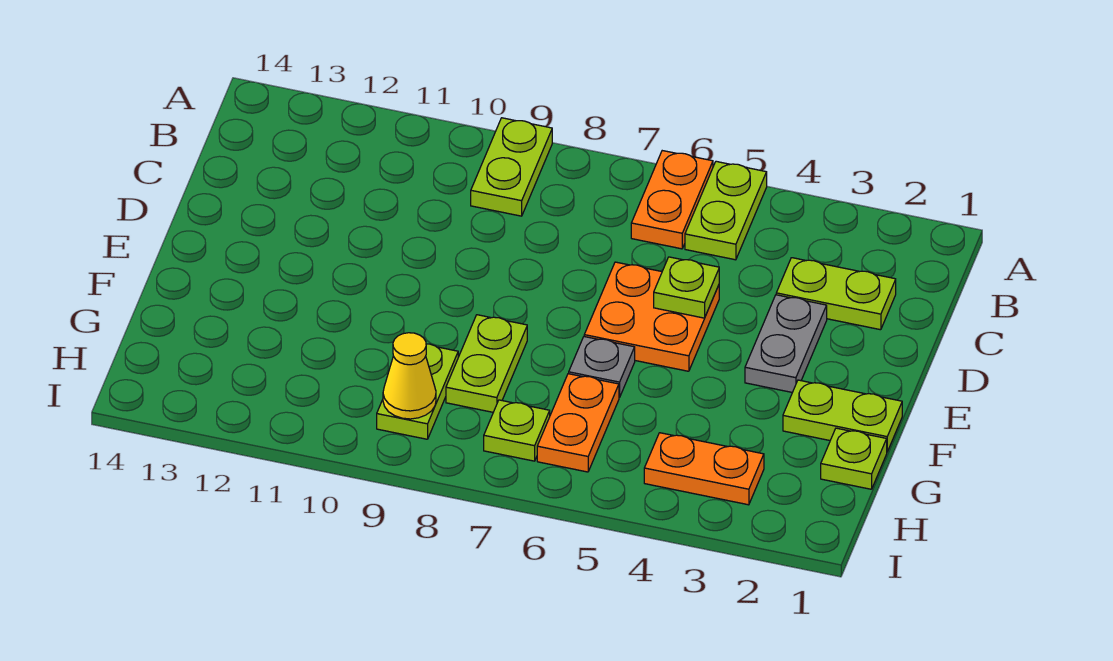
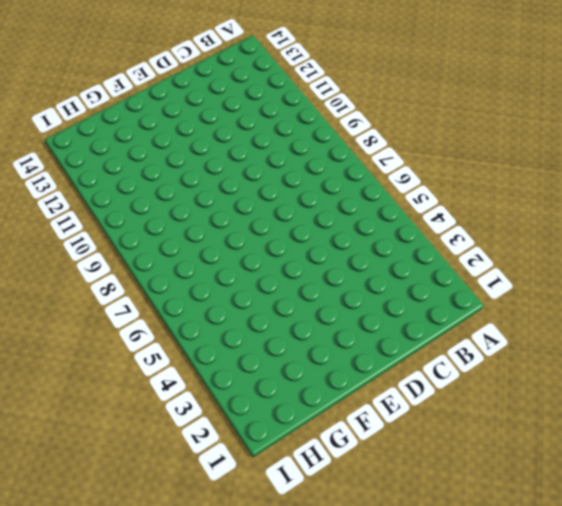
none -> lime plate A5:B5 level 1
none -> orange plate A6:B6 level 1
none -> lime plate A9:B9 level 1

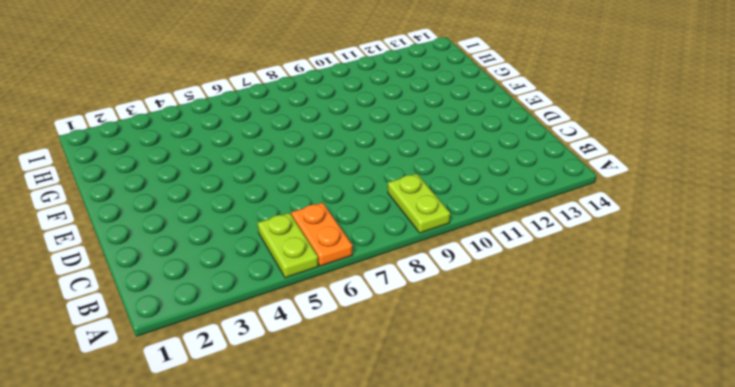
none -> lime plate C2:C3 level 1
none -> grey plate D3:E3 level 1
none -> orange plate D5:E6 level 1

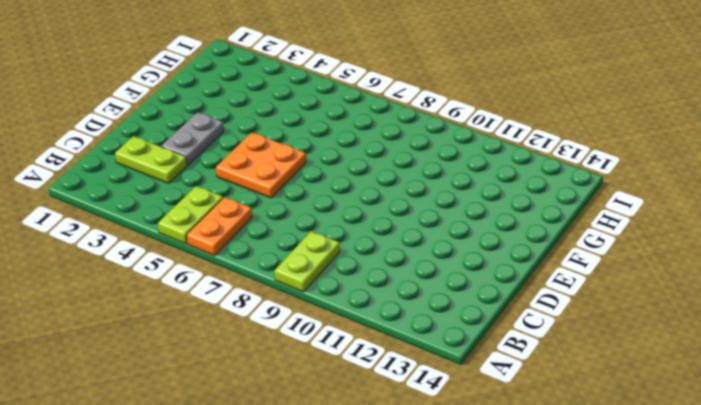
none -> lime plate F1:F2 level 1
none -> grey plate F6 level 1
none -> lime plate F8:G8 level 1

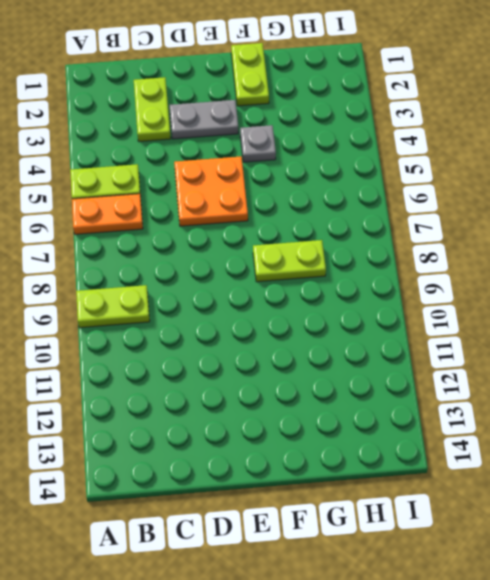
grey plate F4 level 1 -> grey plate F6 level 1
none -> lime plate G1 level 1
none -> orange plate G6:H6 level 1
none -> lime plate G9:H9 level 1

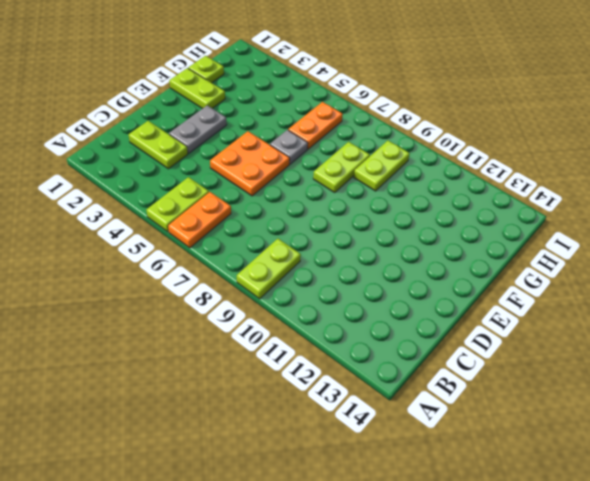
none -> orange plate H3:H4 level 1
none -> lime plate H7 level 1
none -> lime plate D5 level 2

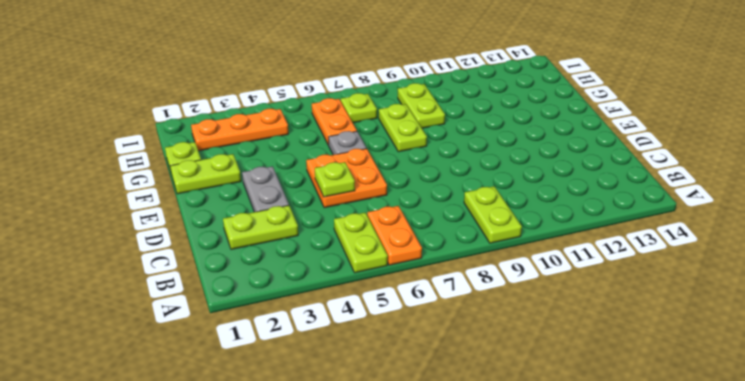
orange plate H2:H4 level 1 -> orange plate H3:H4 level 1
none -> yellow cone H9 level 2

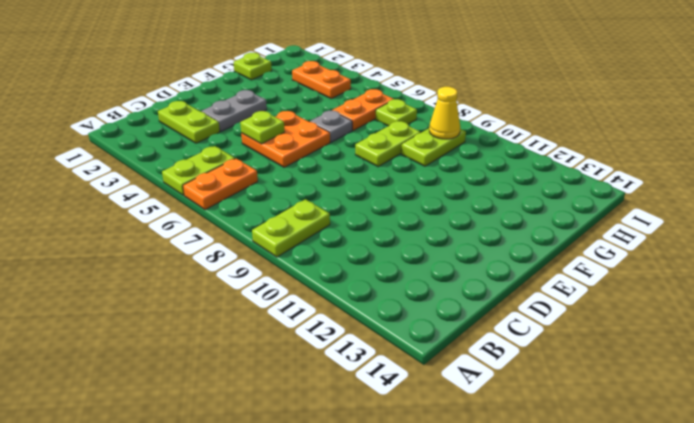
none -> lime plate F1:F2 level 1

